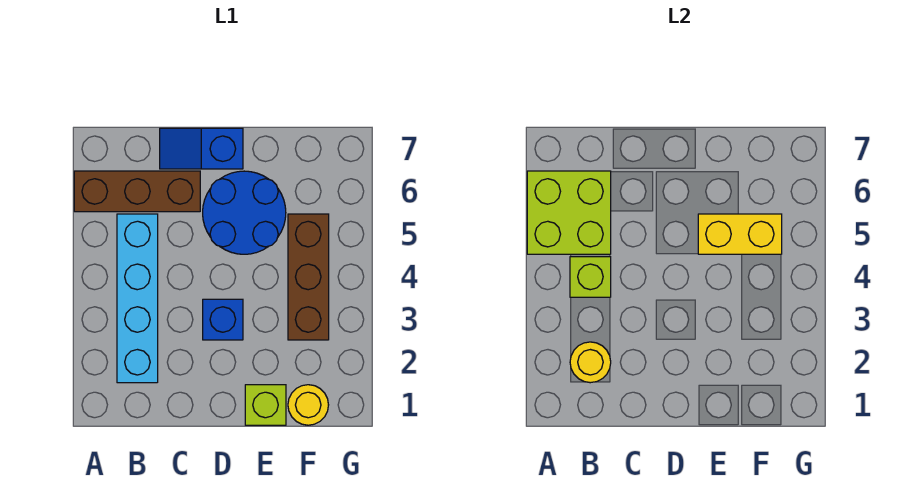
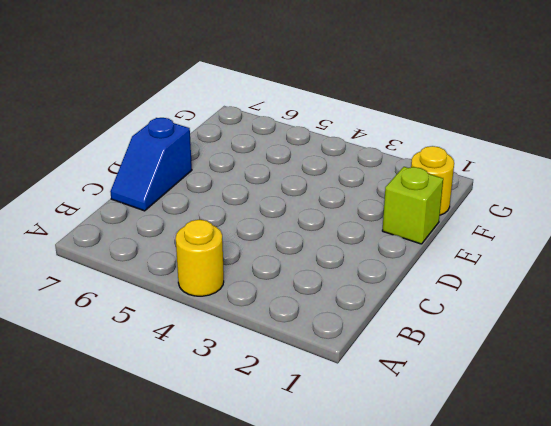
yellow round brick A4 level 1 -> yellow round brick B2 level 2
none -> brown brick A6:C6 level 1
none -> cyan brick B2:B5 level 1
none -> blue brick D3 level 1

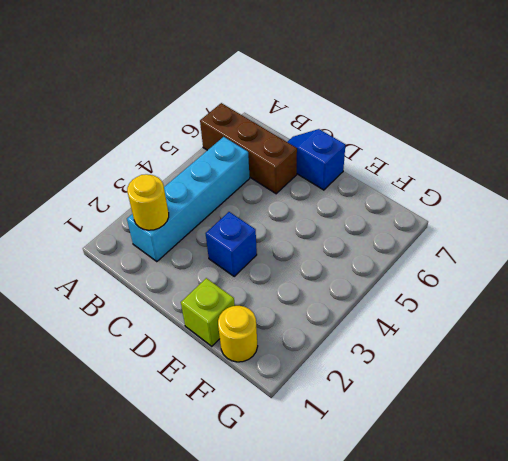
none -> blue round brick D5:E6 level 1
none -> brown brick F3:F5 level 1
none -> lime brick A5:B6 level 2

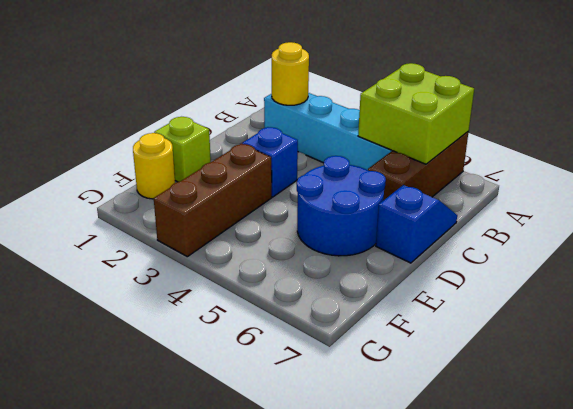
brown brick E3:G3 level 1 -> brown brick F3:F5 level 1
none -> lime brick B4 level 2
none -> yellow brick E5:F5 level 2

